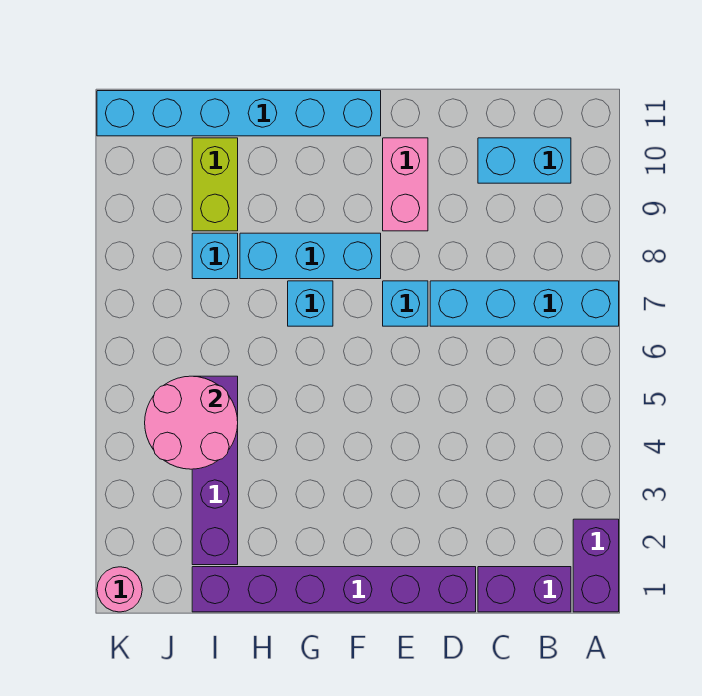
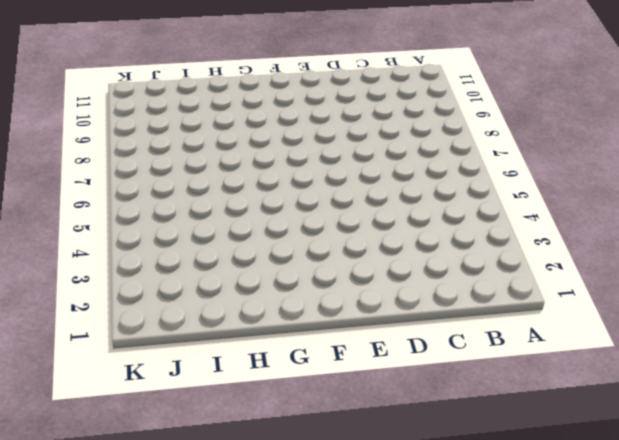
none -> purple brick A1:A2 level 1
none -> cyan brick A7:D7 level 1
none -> purple brick B1:C1 level 1

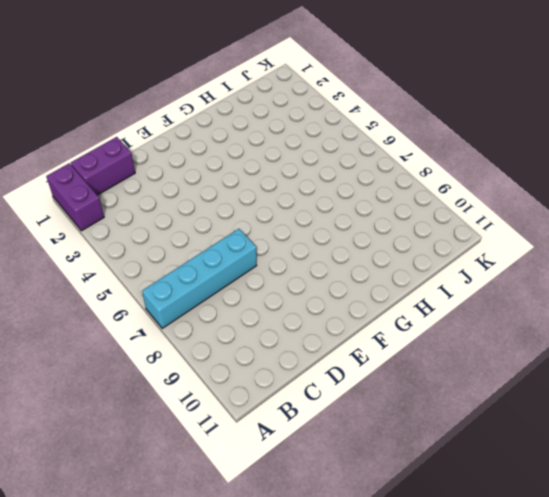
none -> cyan brick B10:C10 level 1
none -> purple brick D1:I1 level 1
none -> cyan brick E7 level 1

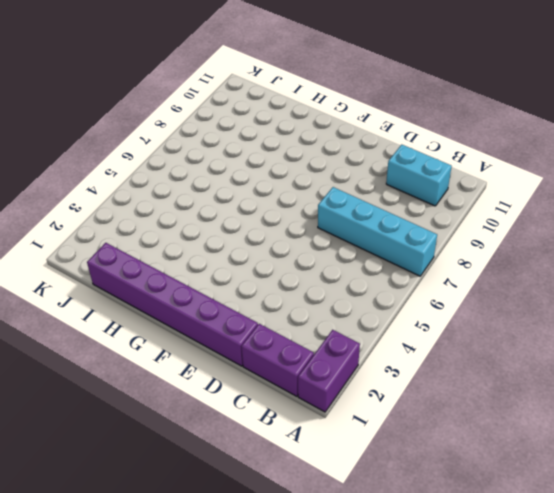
none -> cyan brick E7 level 1
none -> pink brick E9:E10 level 1
none -> cyan brick F8:H8 level 1

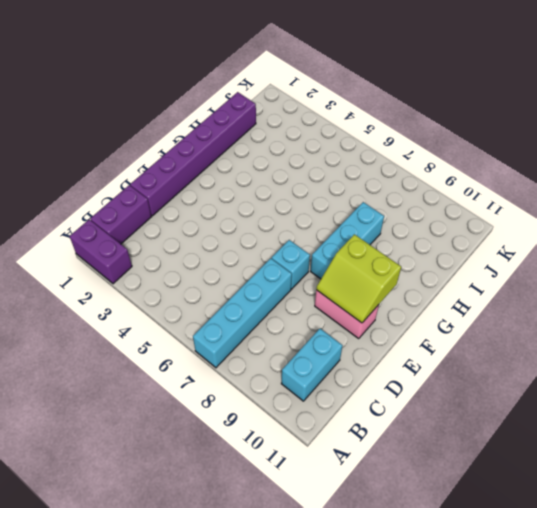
lime slope E9:F10 level 2 top F -> none
none -> cyan brick F11:K11 level 1
none -> cyan brick G7 level 1
none -> purple brick I2:I5 level 1

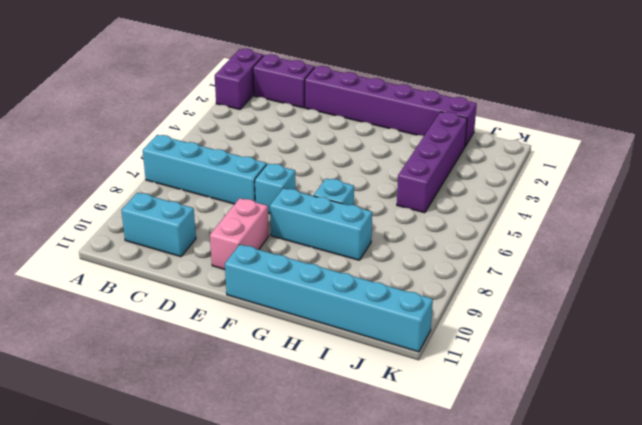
none -> cyan brick I8 level 1
none -> lime brick I9:I10 level 1
none -> pink round brick K1 level 1

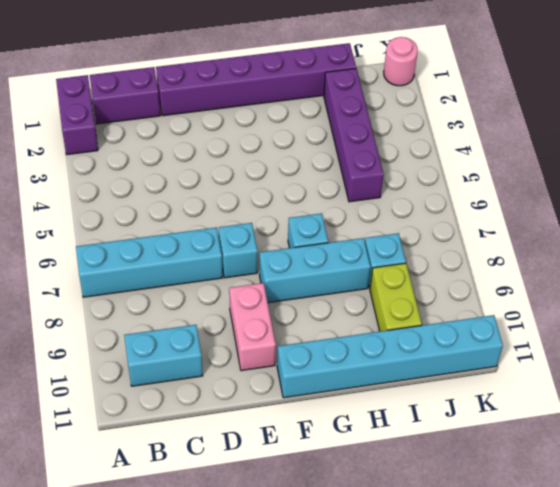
none -> pink round brick I4:J5 level 2

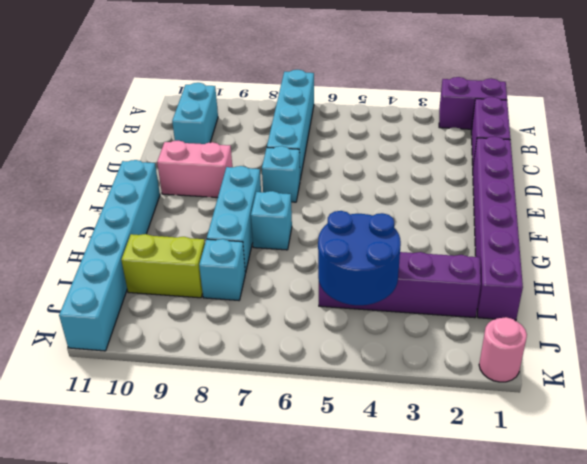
blue round brick I4:J5 level 2 -> pink round brick I4:J5 level 2

